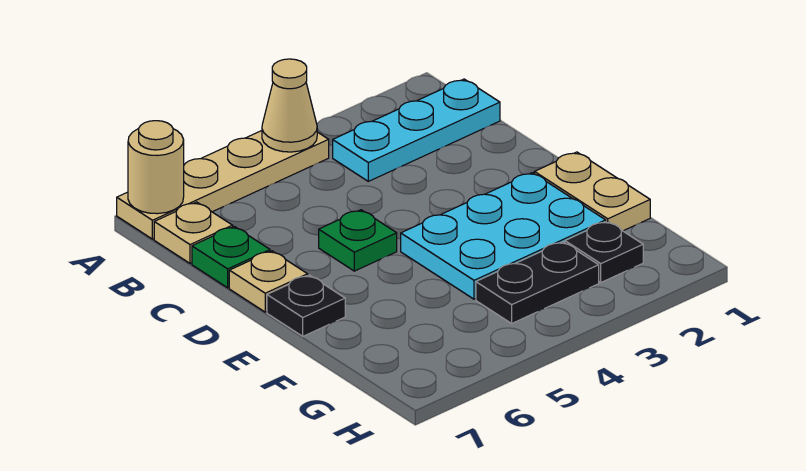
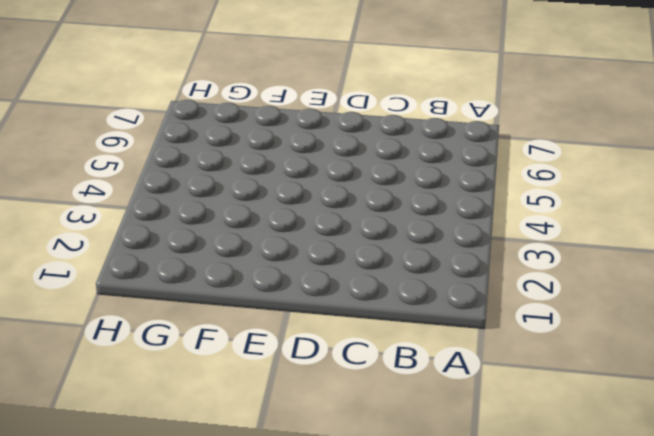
none -> tan plate A4:A7 level 1
none -> cyan plate B1:B3 level 1
none -> tan plate B7 level 1

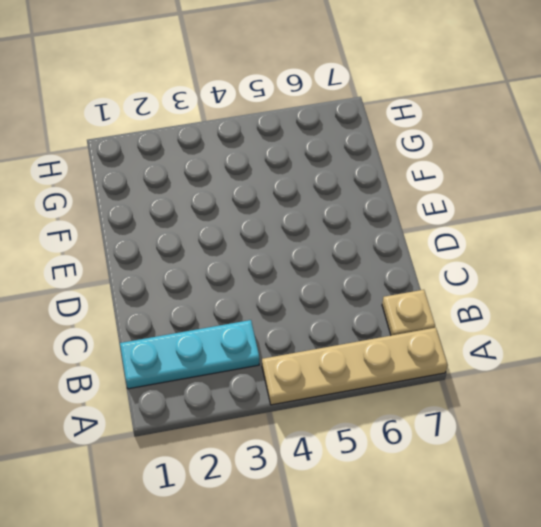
none -> green plate C7 level 1
none -> green plate D5 level 1
none -> tan plate D7 level 1

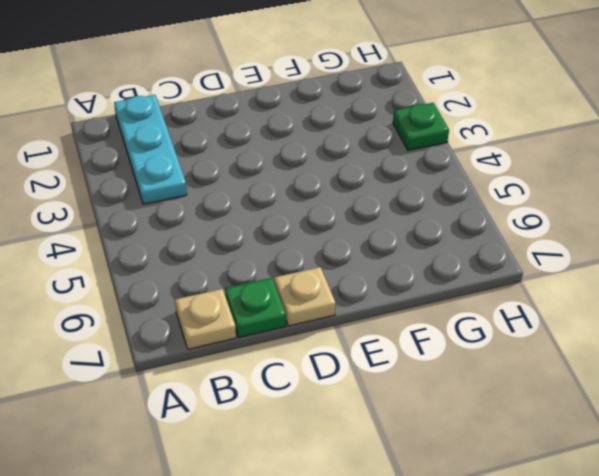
green plate H3 level 1 -> green plate D5 level 1
none -> tan plate A4:A7 level 1
none -> tan plate E1:F1 level 1
none -> cyan plate E2:F4 level 1

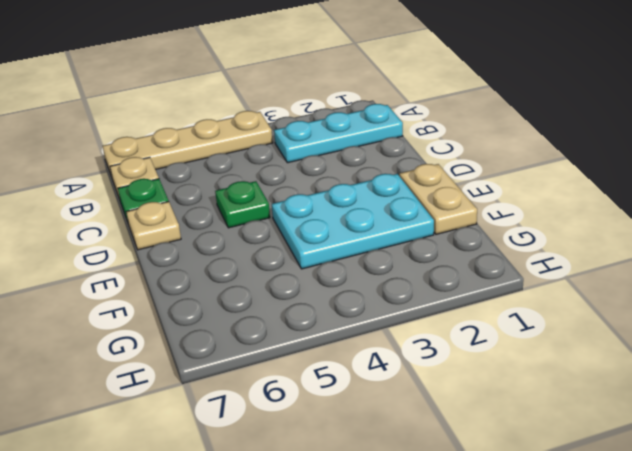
none -> black plate E7 level 1
none -> black plate G2 level 1
none -> black plate G3:G4 level 1

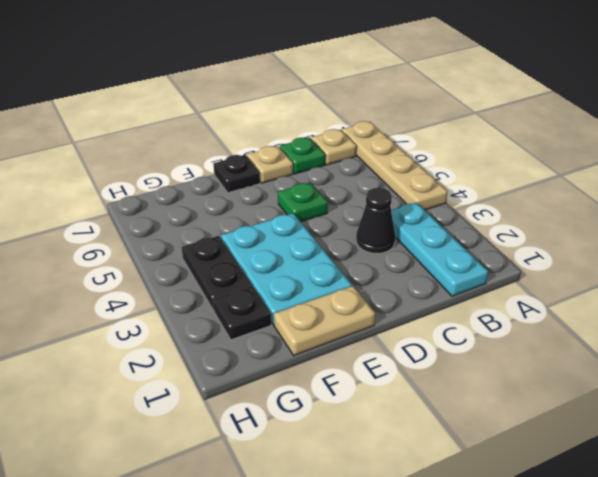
black cone C3 level 1 -> none
none -> tan cone A4 level 2
none -> tan round brick A7 level 2

